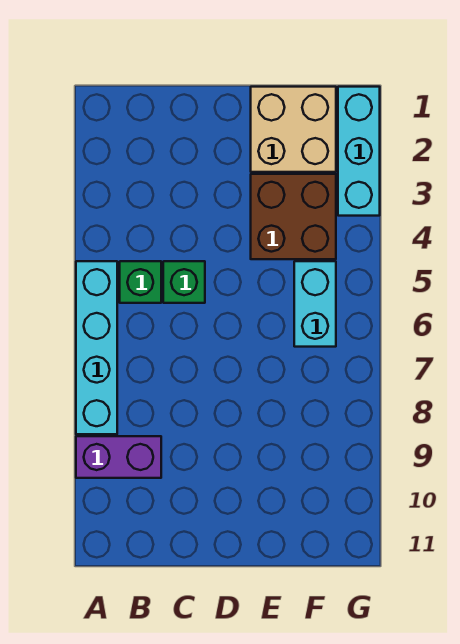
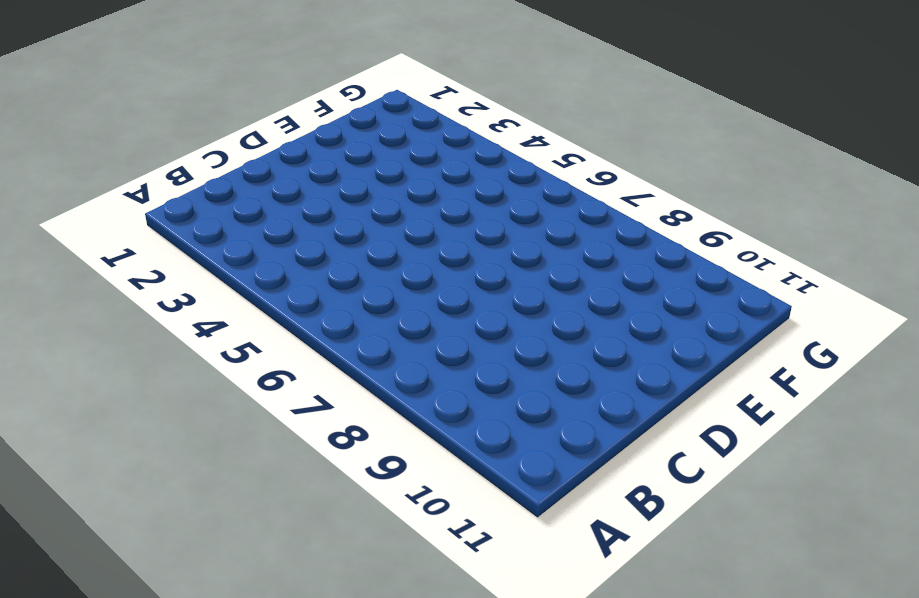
none -> cyan brick A5:A8 level 1
none -> purple brick A9:B9 level 1

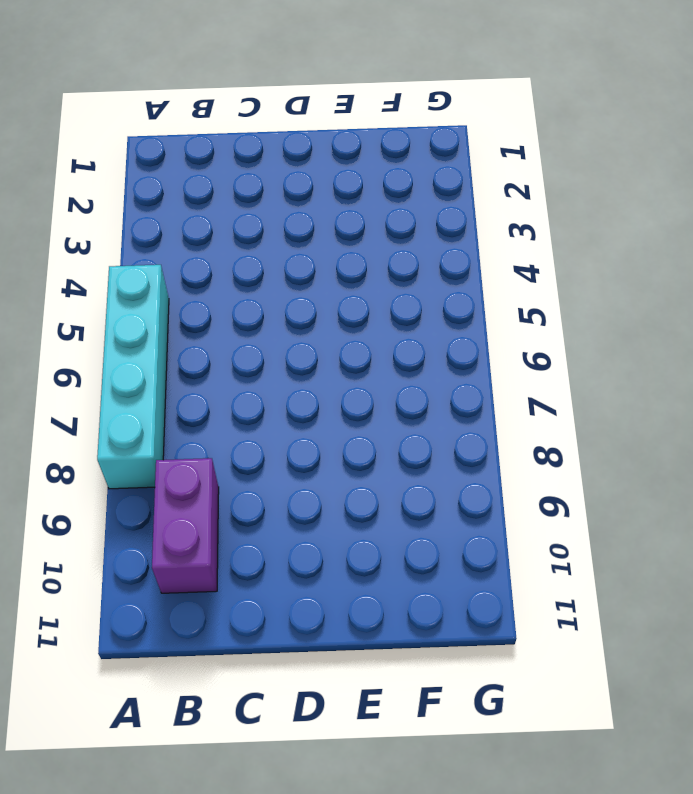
purple brick B9:B10 level 1 -> purple brick A9:B9 level 1
none -> green brick B5 level 1
none -> green brick C5 level 1

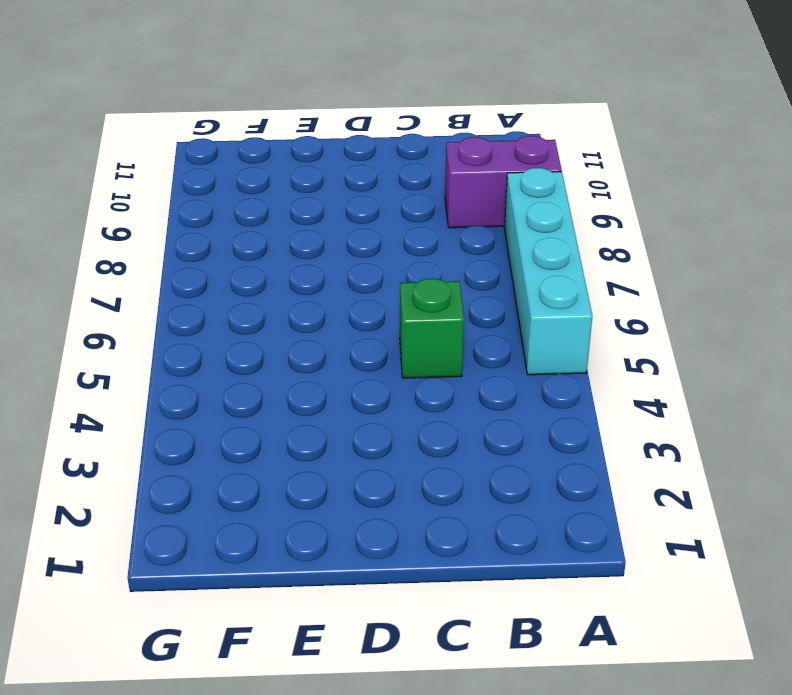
none -> green brick B5 level 1
none -> tan brick E1:F2 level 1

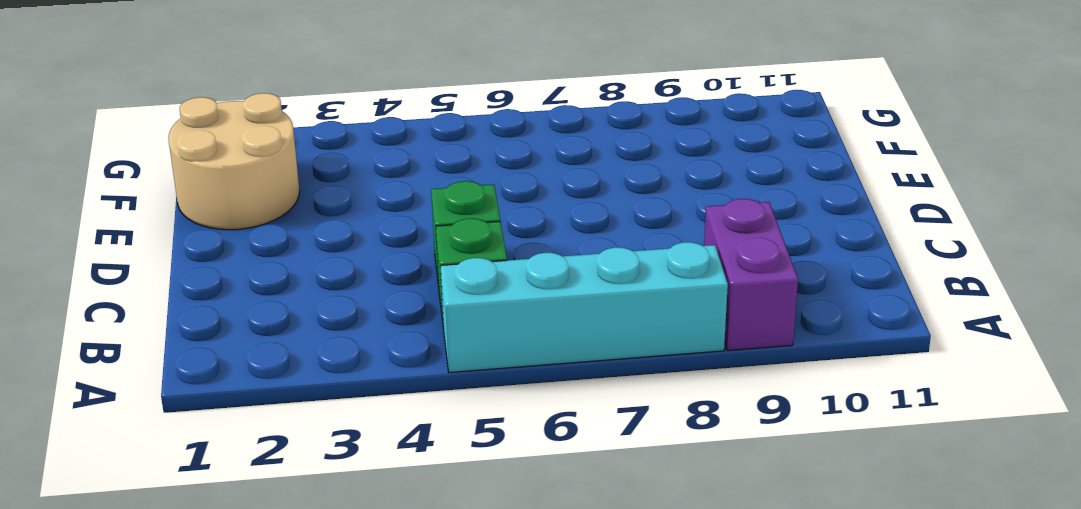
tan round brick E1:F2 level 1 -> tan brick E1:F2 level 1
none -> brown brick E3:F4 level 1
none -> cyan brick F5:F6 level 1

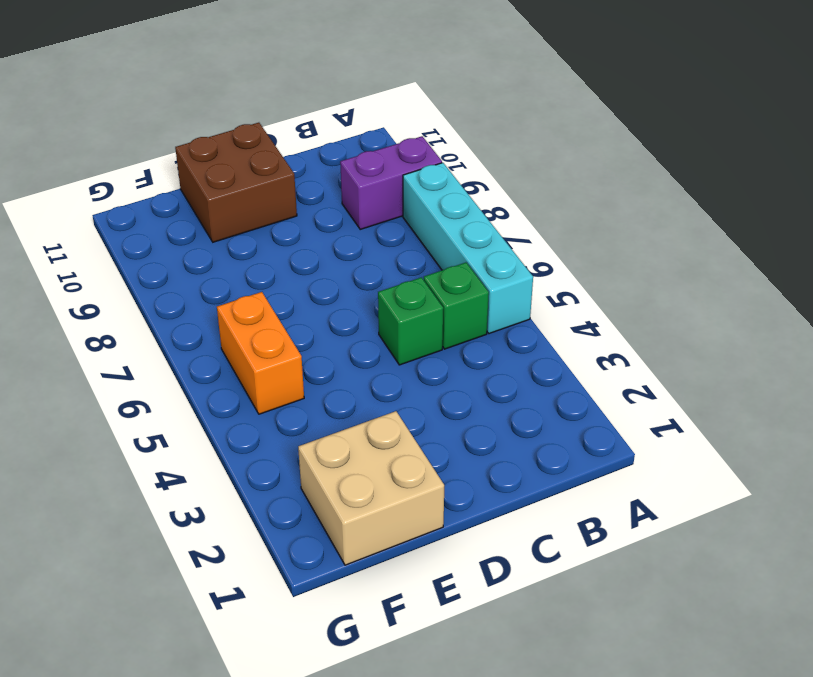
brown brick D10:E11 level 1 -> brown brick E3:F4 level 1
orange brick F5:F6 level 1 -> cyan brick F5:F6 level 1
none -> cyan brick G1:G3 level 1

